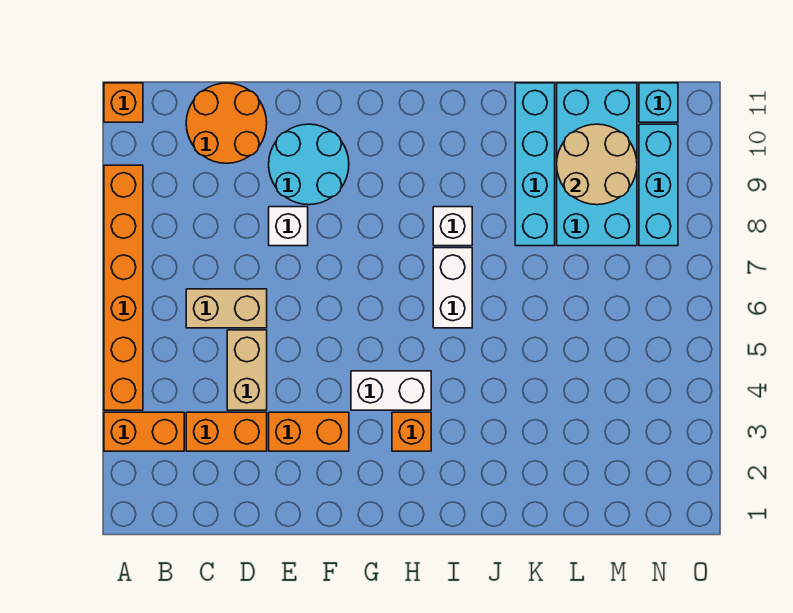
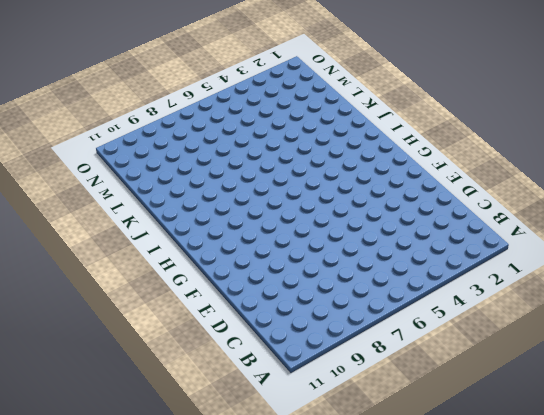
none -> orange brick A3:B3 level 1
none -> orange brick A4:A9 level 1
none -> orange brick A11 level 1

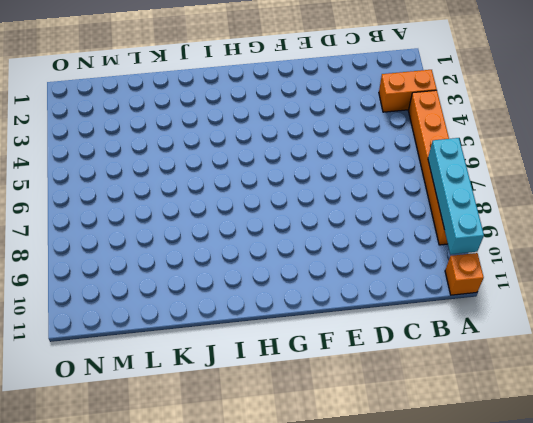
cyan brick A7:A10 level 2 -> cyan brick K8:K11 level 1
none -> orange brick C3:D3 level 1
none -> tan brick C6:D6 level 1
none -> orange round brick C10:D11 level 1

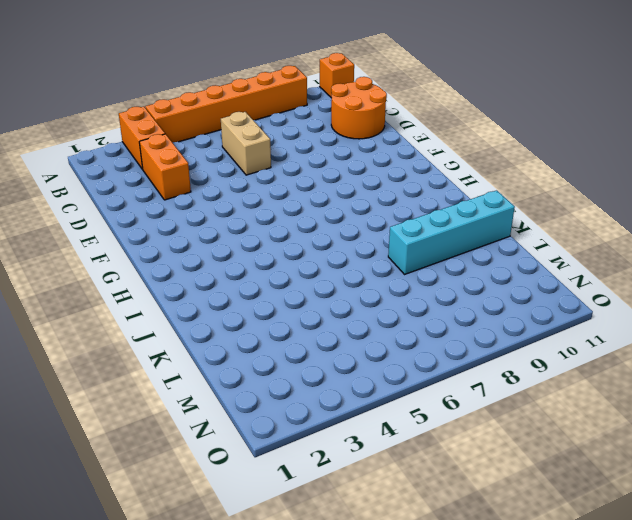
none -> tan brick D4:D5 level 1
none -> orange brick E3:F3 level 1
none -> white brick E8 level 1

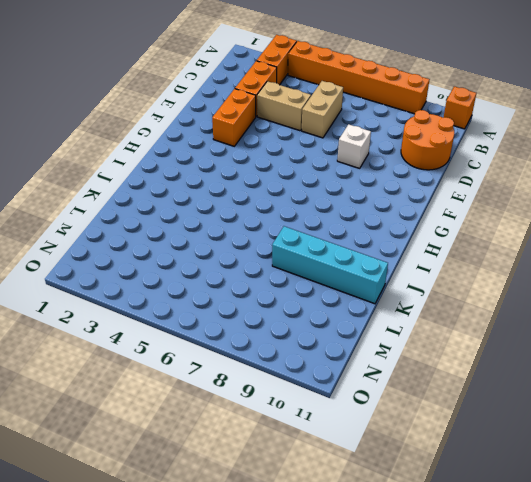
none -> cyan round brick E9:F10 level 1
none -> white brick G4:H4 level 1
none -> orange brick H3 level 1

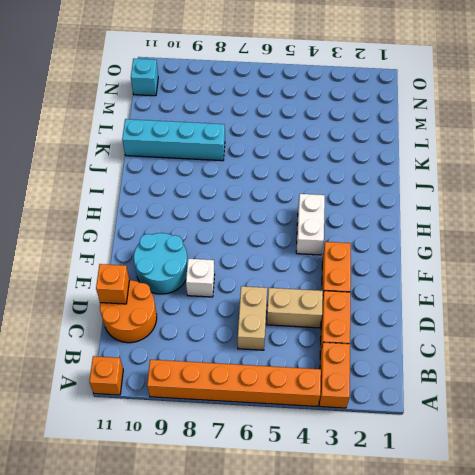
orange brick D11 level 2 -> orange brick H3 level 1
none -> white brick I6:I7 level 1
none -> white brick I8 level 1
none -> cyan brick L8:M11 level 1

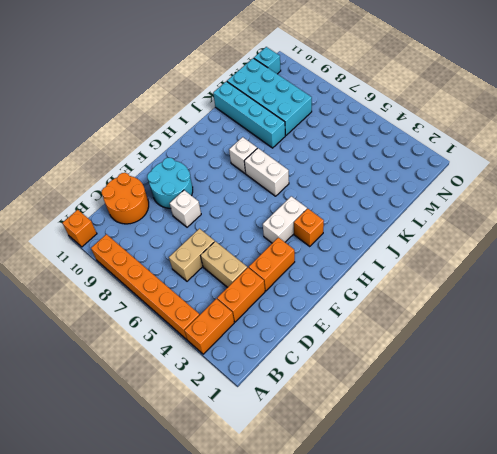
none -> cyan brick N8:N10 level 1
none -> tan round brick L9:M10 level 2

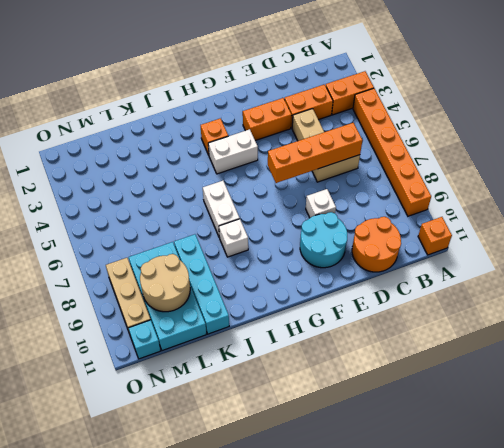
orange brick C6:F6 level 2 -> none
tan brick N8:N10 level 1 -> cyan brick N8:N10 level 1

